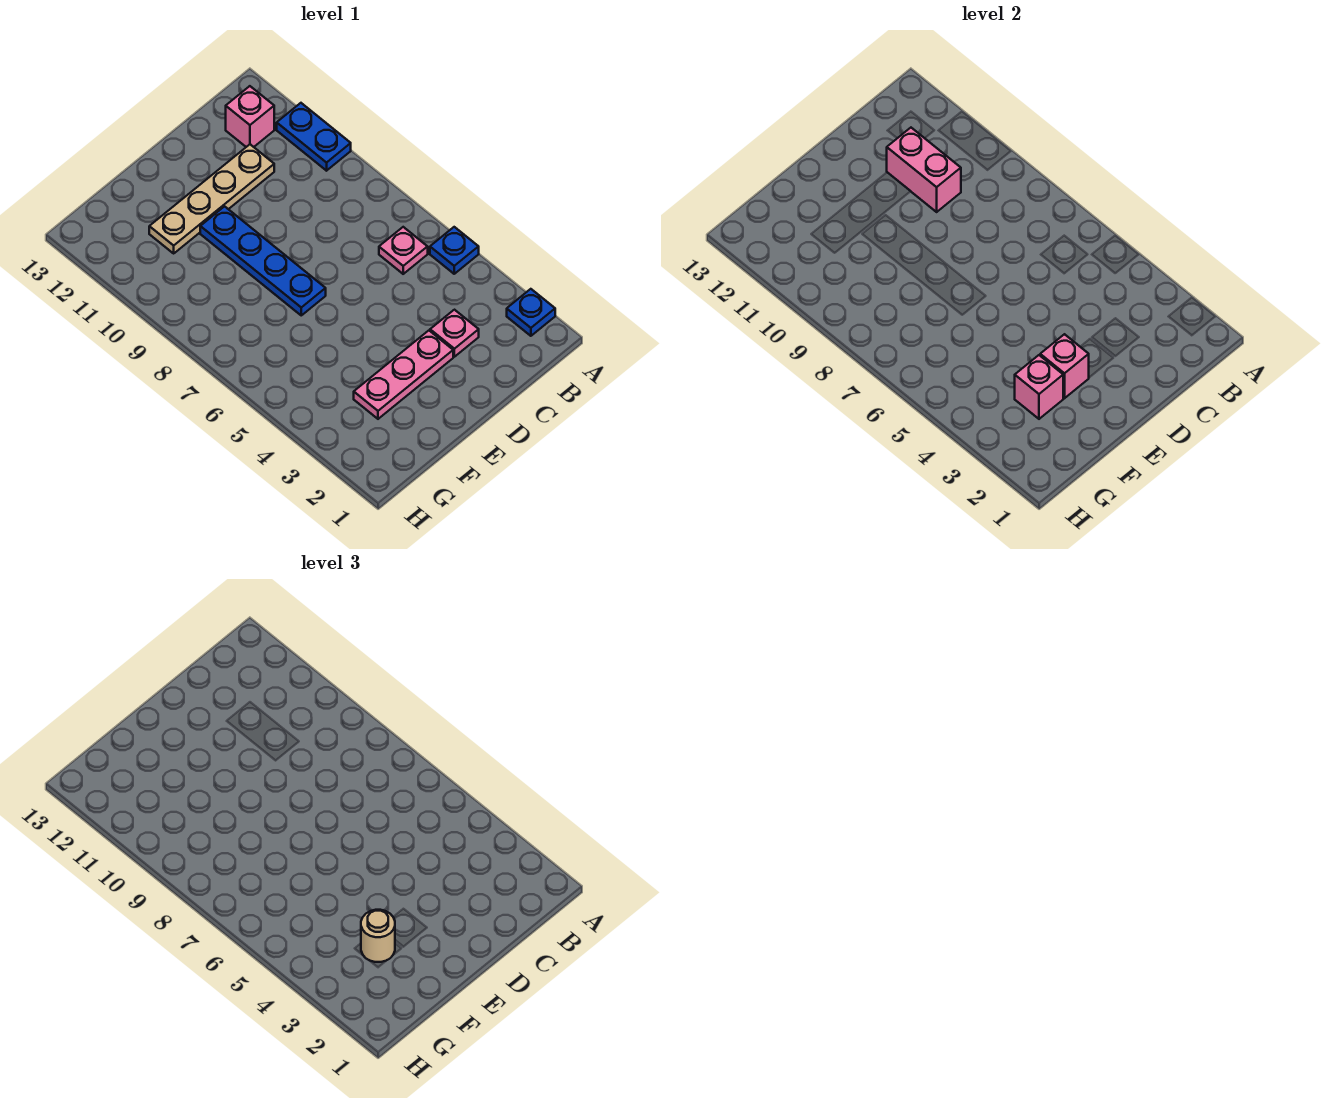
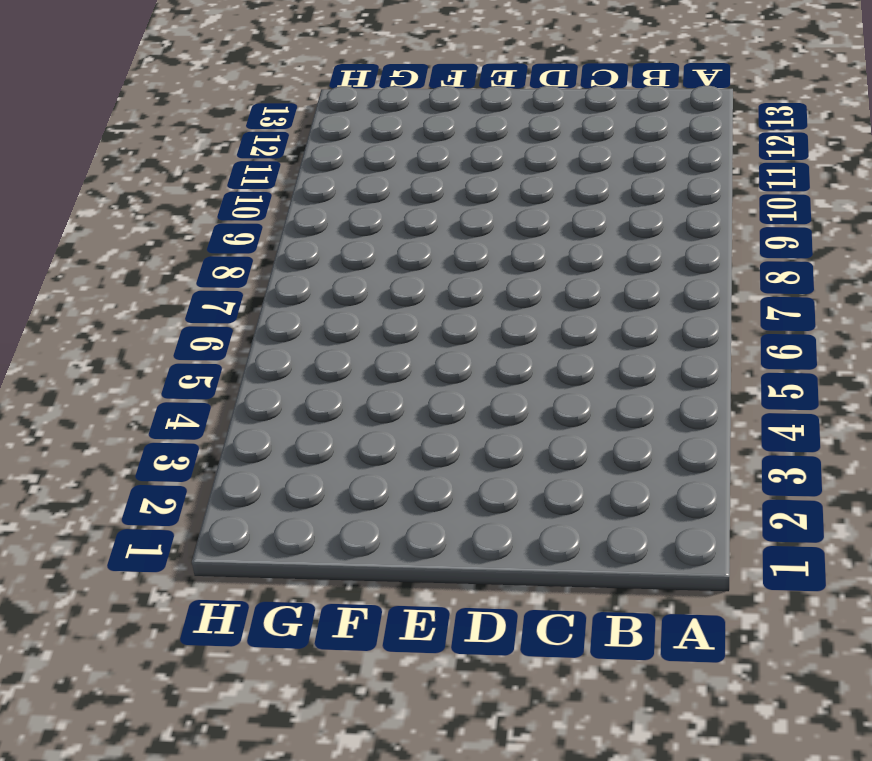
none -> blue plate A2 level 1
none -> blue plate A5 level 1
none -> blue plate A10:A11 level 1

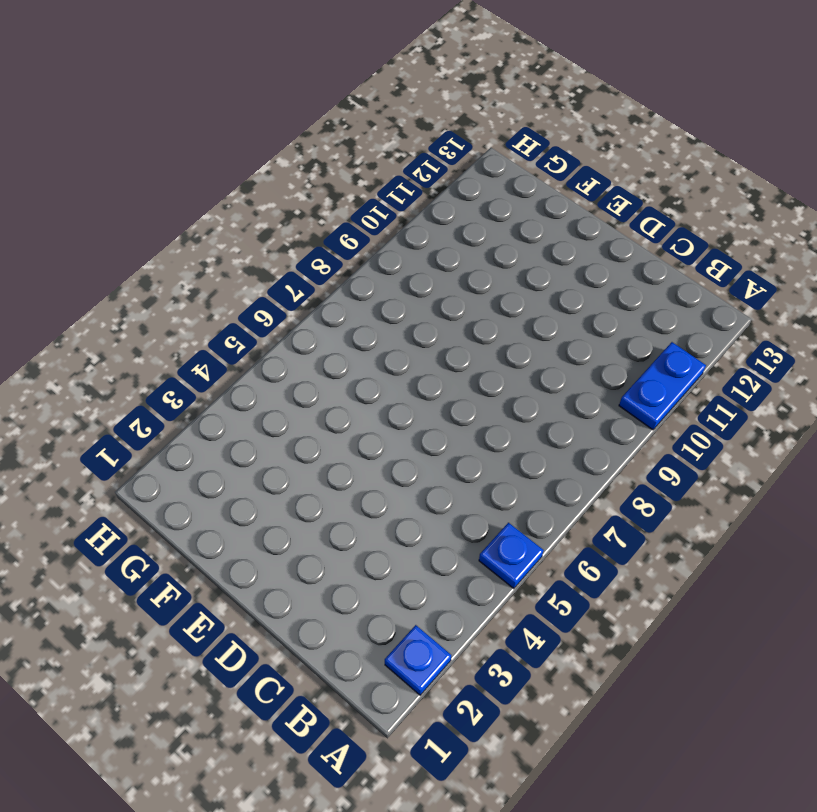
none -> pink plate B6 level 1
none -> pink brick B12 level 1
none -> pink plate C3 level 1

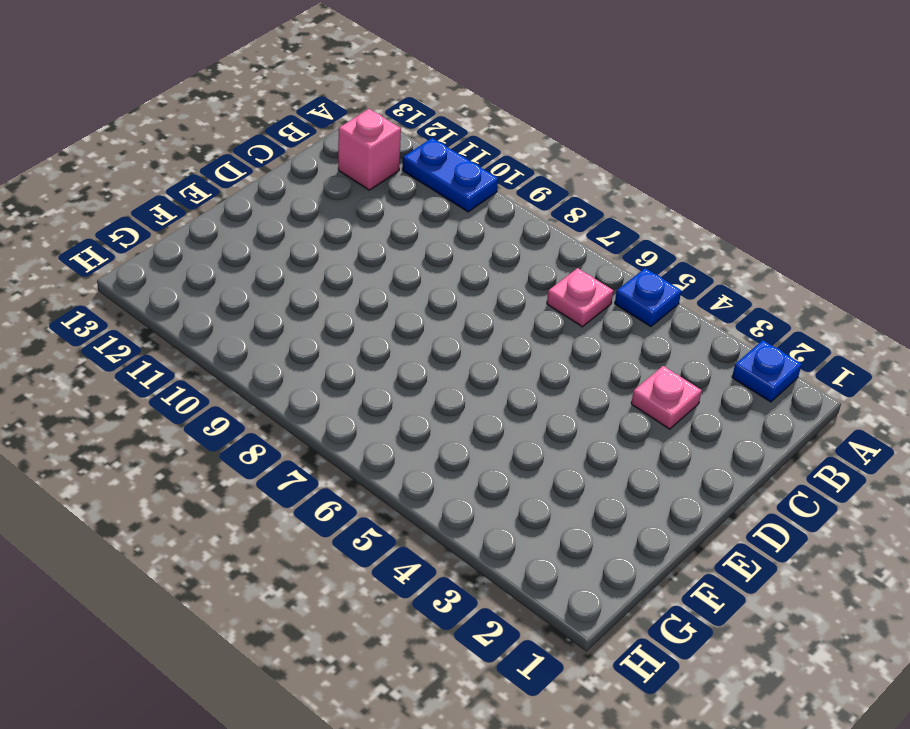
none -> tan plate C11:F11 level 1
none -> pink plate D3:F3 level 1
none -> blue plate E7:E10 level 1

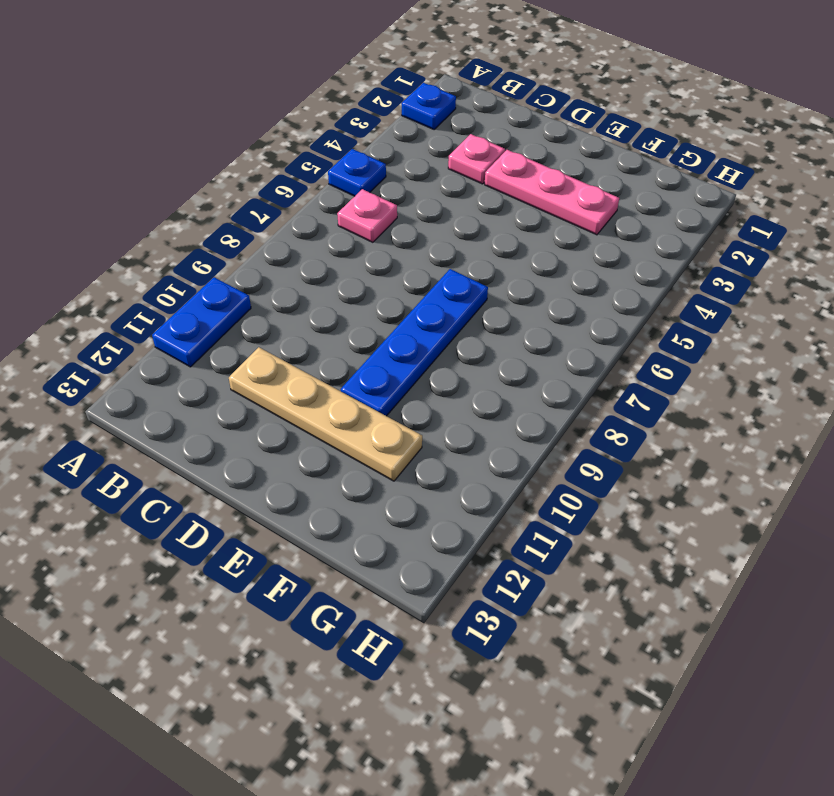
none -> pink brick B12 level 1
none -> pink brick C10:C11 level 2
none -> pink brick E3 level 2

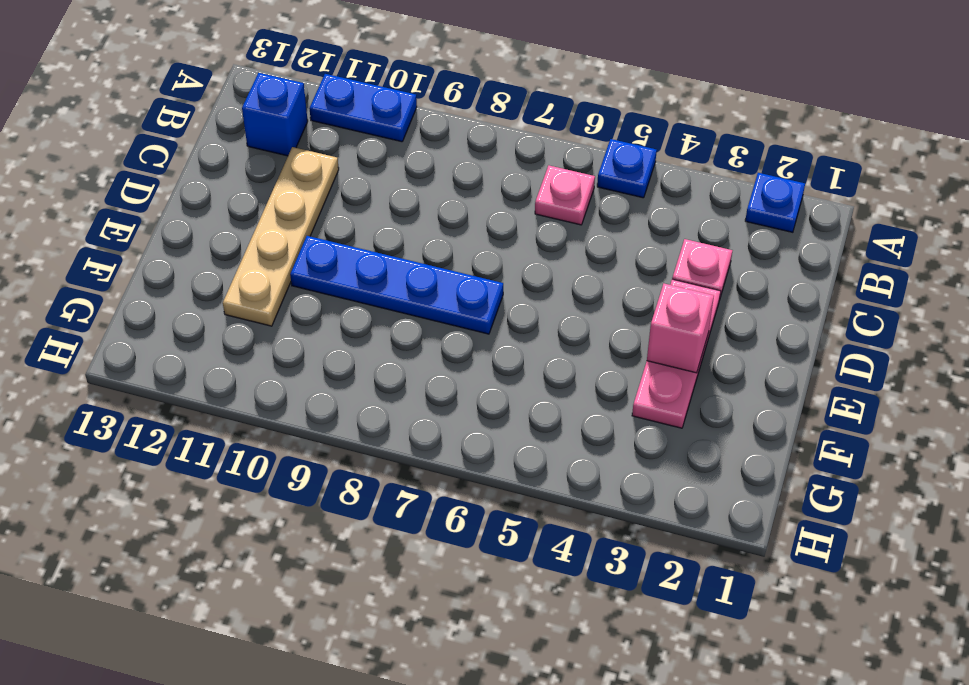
blue brick B12 level 1 -> pink brick B12 level 1
none -> pink brick C10:C11 level 2
none -> pink brick F3 level 2
none -> tan round brick F3 level 3

